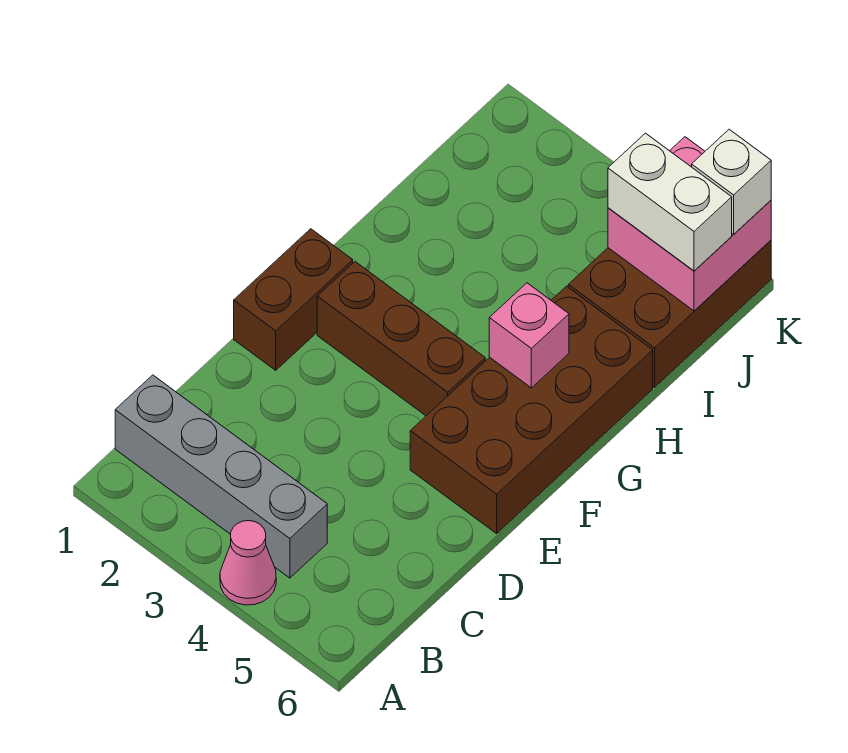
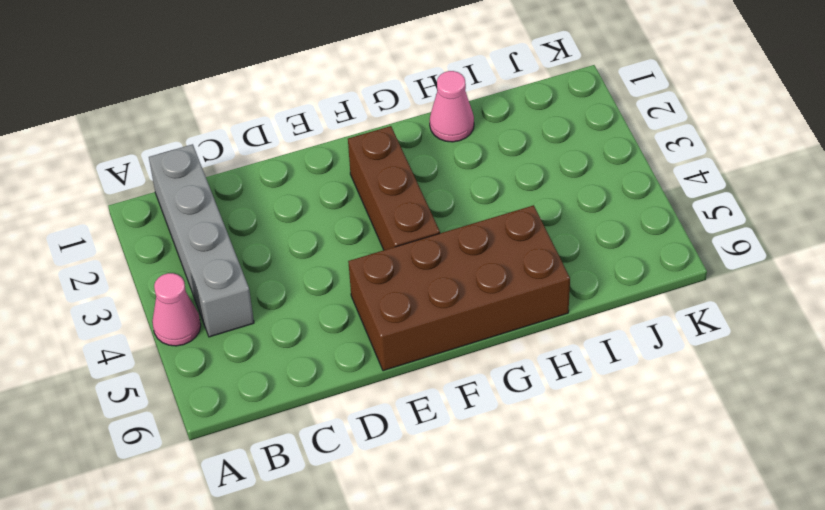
pink cone H1 level 1 -> none
none -> brown brick E1:F1 level 1
none -> brown brick I5:K6 level 1

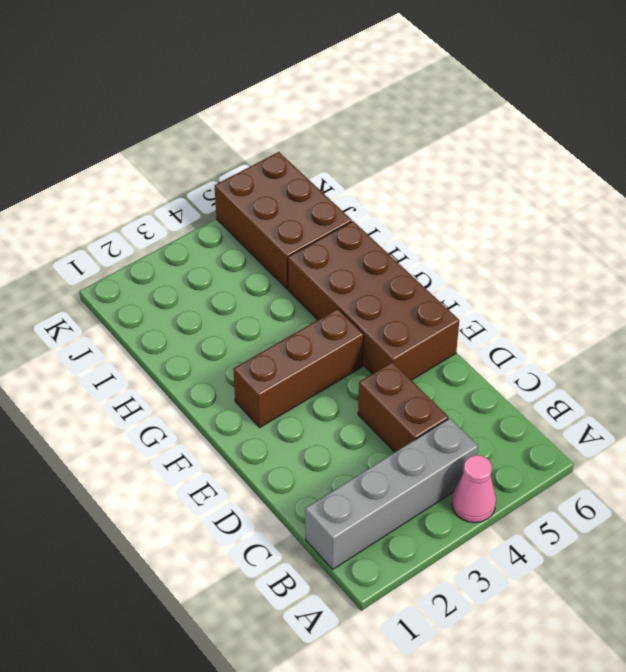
brown brick C4:D4 level 1 -> brown brick E1:F1 level 1
none -> pink brick G5 level 2
none -> pink brick J5:K6 level 2

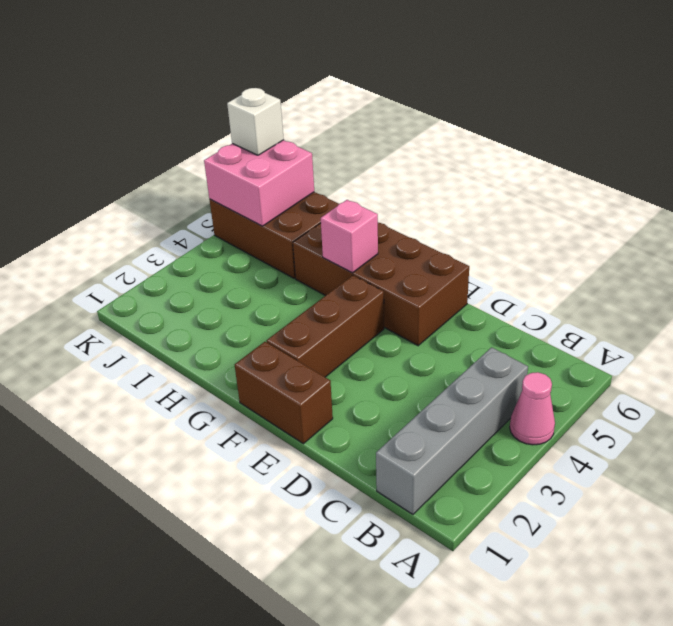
none -> white brick J5:J6 level 3

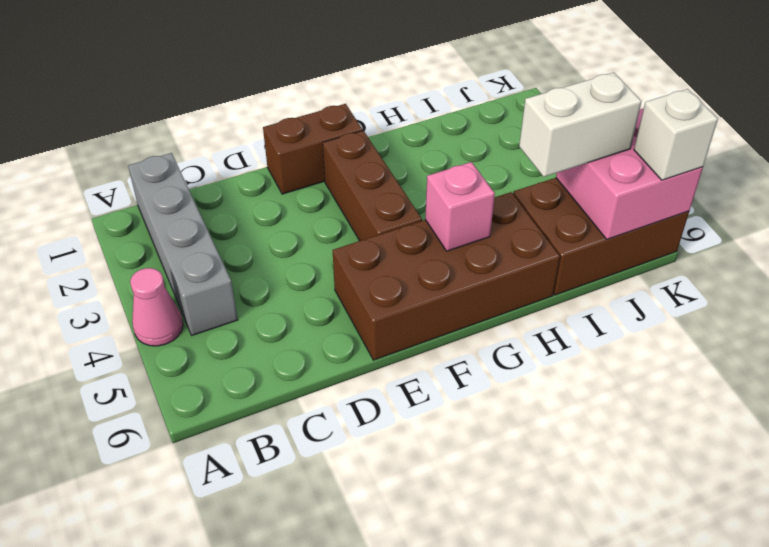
white brick I5:J5 level 3 -> white brick J5:J6 level 3

